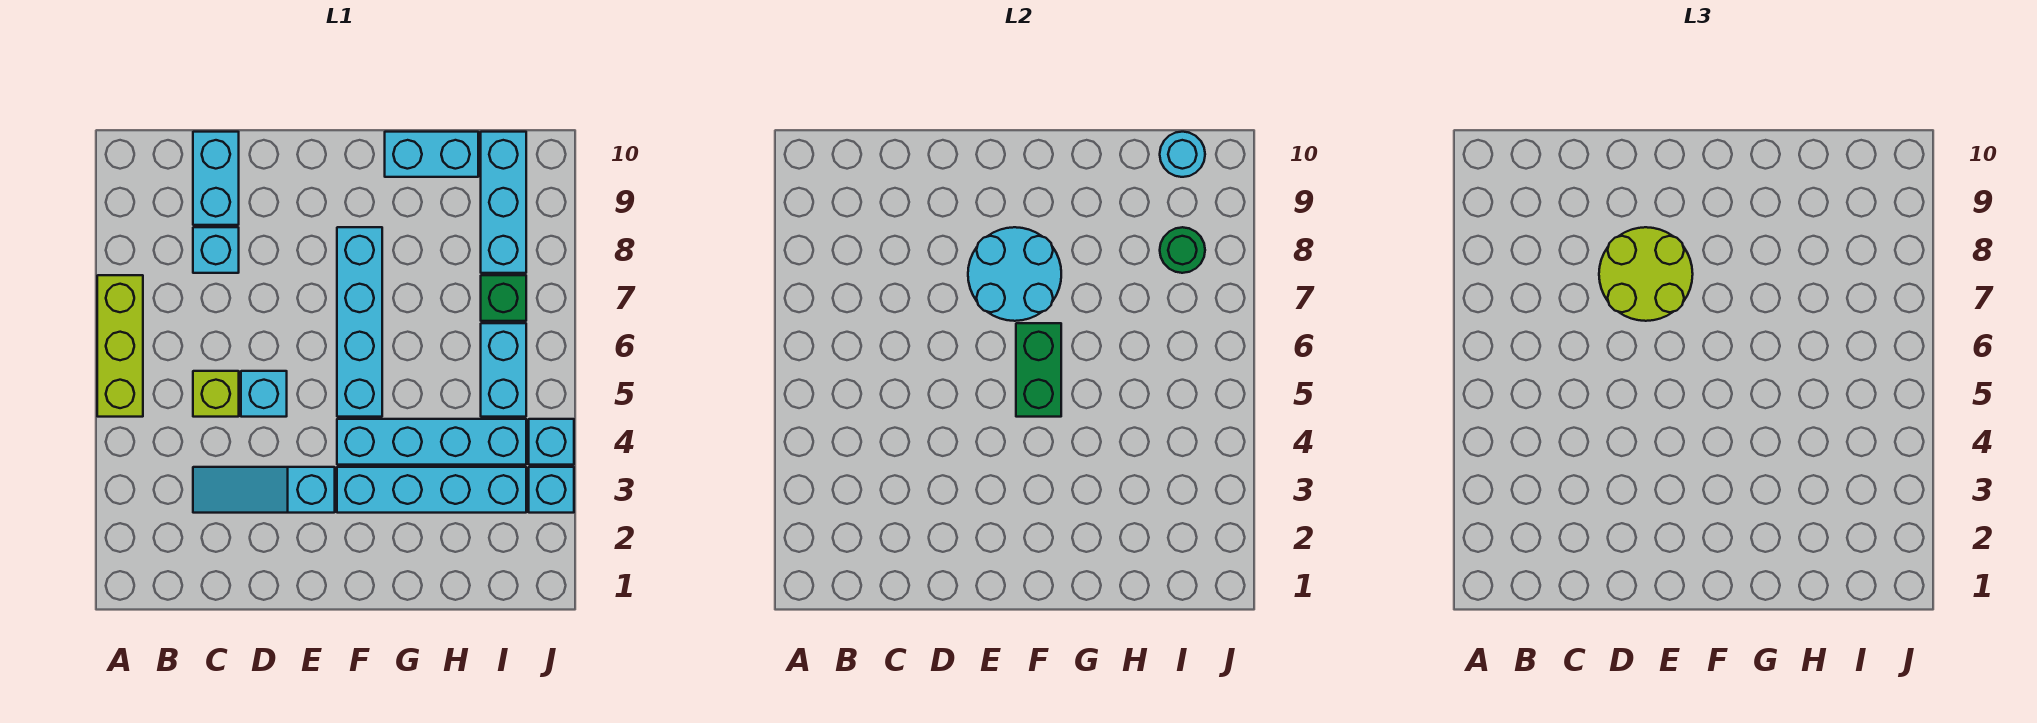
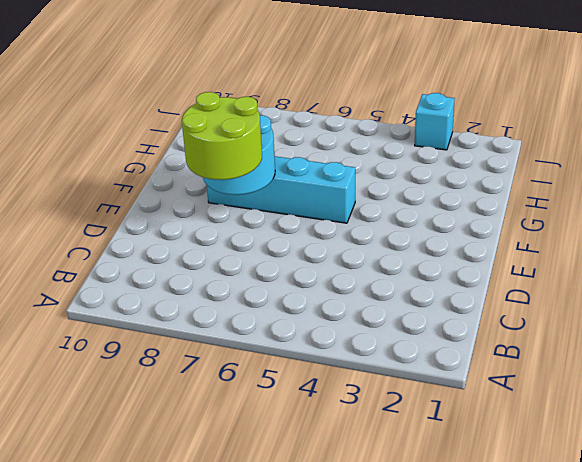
none -> lime brick A5:A7 level 1
none -> cyan slope C3:E3 level 1 top E
none -> lime brick C5 level 1

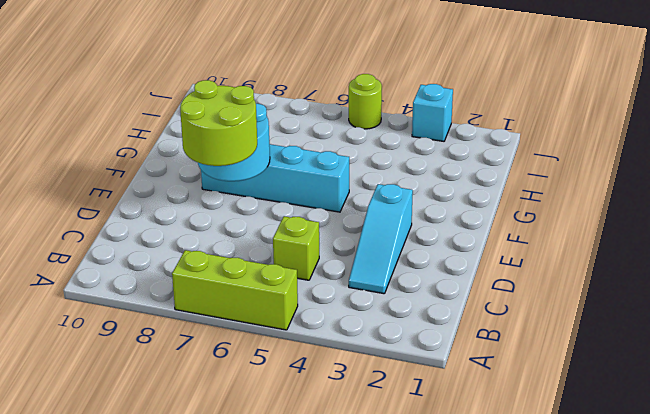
lime round brick J5 level 1 -> none
none -> cyan brick C8 level 1
none -> cyan brick C9:C10 level 1
none -> cyan brick D5 level 1

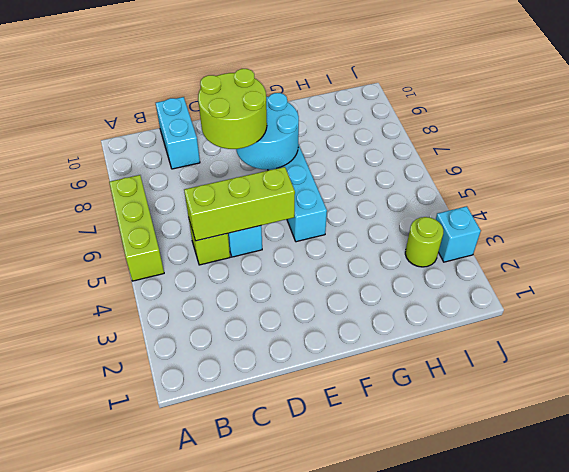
lime brick C5:E5 level 2 -> none
lime round brick I3 level 1 -> cyan brick F3:I3 level 1
none -> cyan slope C3:E3 level 1 top E
none -> cyan brick C8 level 1
none -> cyan brick F4:I4 level 1

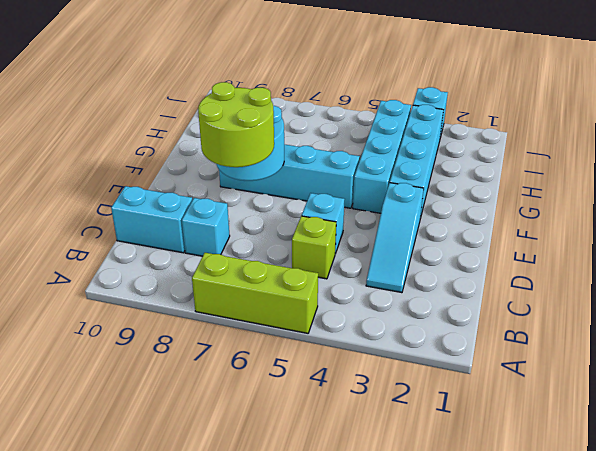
none -> cyan brick G10:H10 level 1
none -> cyan brick I5:I6 level 1
none -> green brick I7 level 1

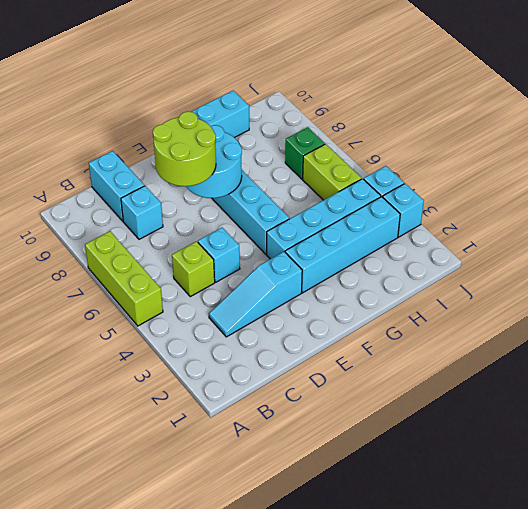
lime brick I5:I6 level 1 -> cyan brick I5:I6 level 1
none -> cyan brick I8:I10 level 1
none -> green brick F5:F6 level 2
none -> green round brick I8 level 2

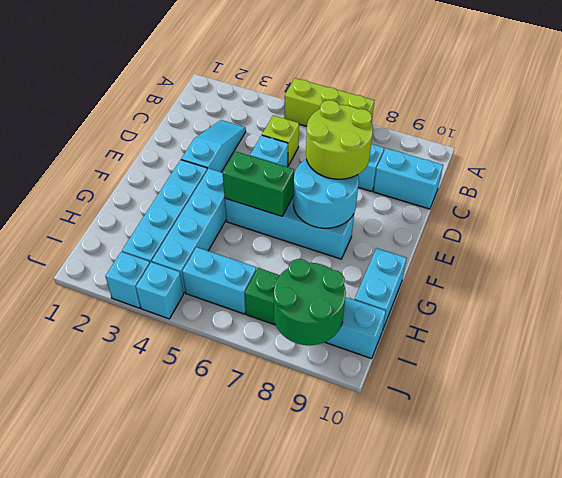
green round brick I8:J9 level 2 -> green round brick I8 level 2
none -> cyan round brick I10 level 2

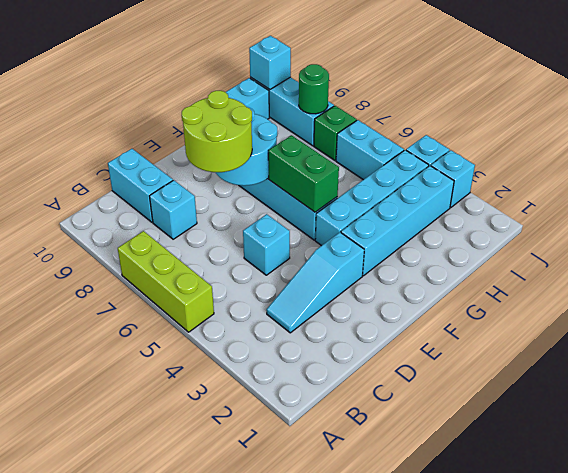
cyan brick I10 level 2 -> cyan round brick I10 level 2
none -> lime brick C5 level 1

